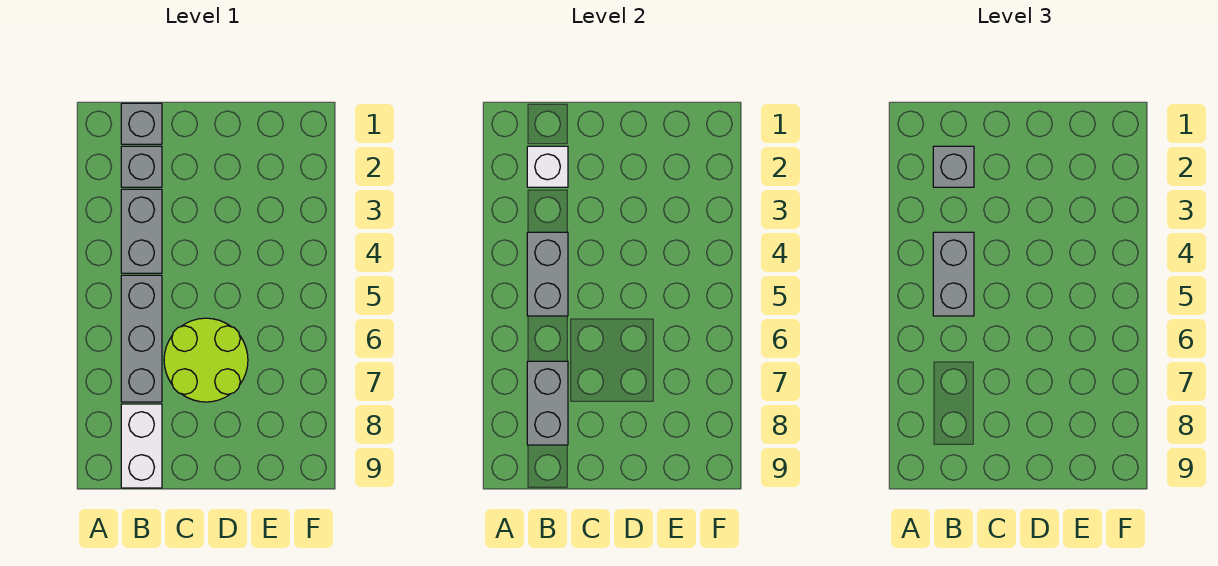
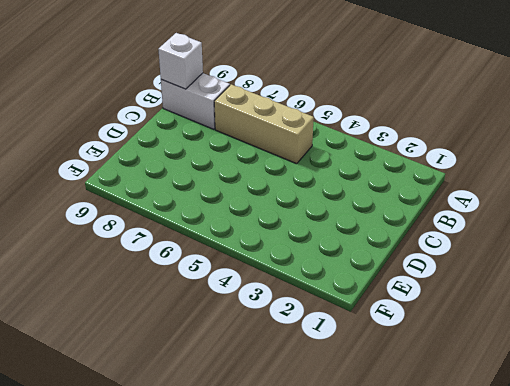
tan brick B5:B7 level 1 -> grey brick B5:B7 level 1
white brick B9 level 2 -> white brick B2 level 2
none -> grey brick B1 level 1
none -> grey brick B2 level 1

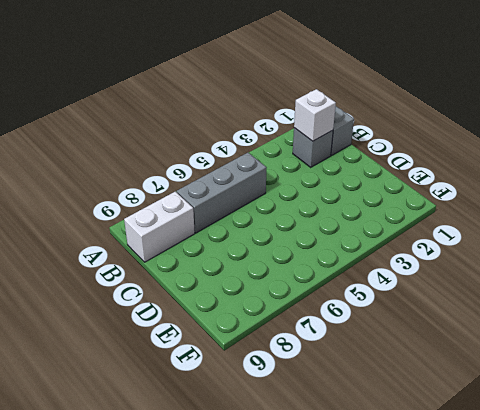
none -> grey brick B3:B4 level 1
none -> lime round brick C6:D7 level 1

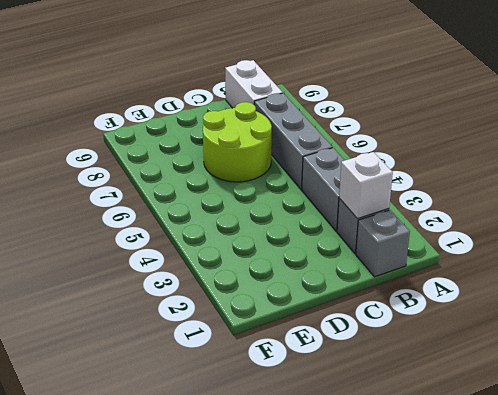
none -> grey brick B4:B5 level 2
none -> grey brick B7:B8 level 2

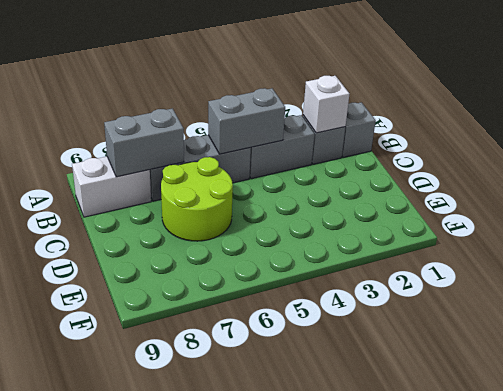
none -> grey brick B2 level 3
none -> grey brick B4:B5 level 3

